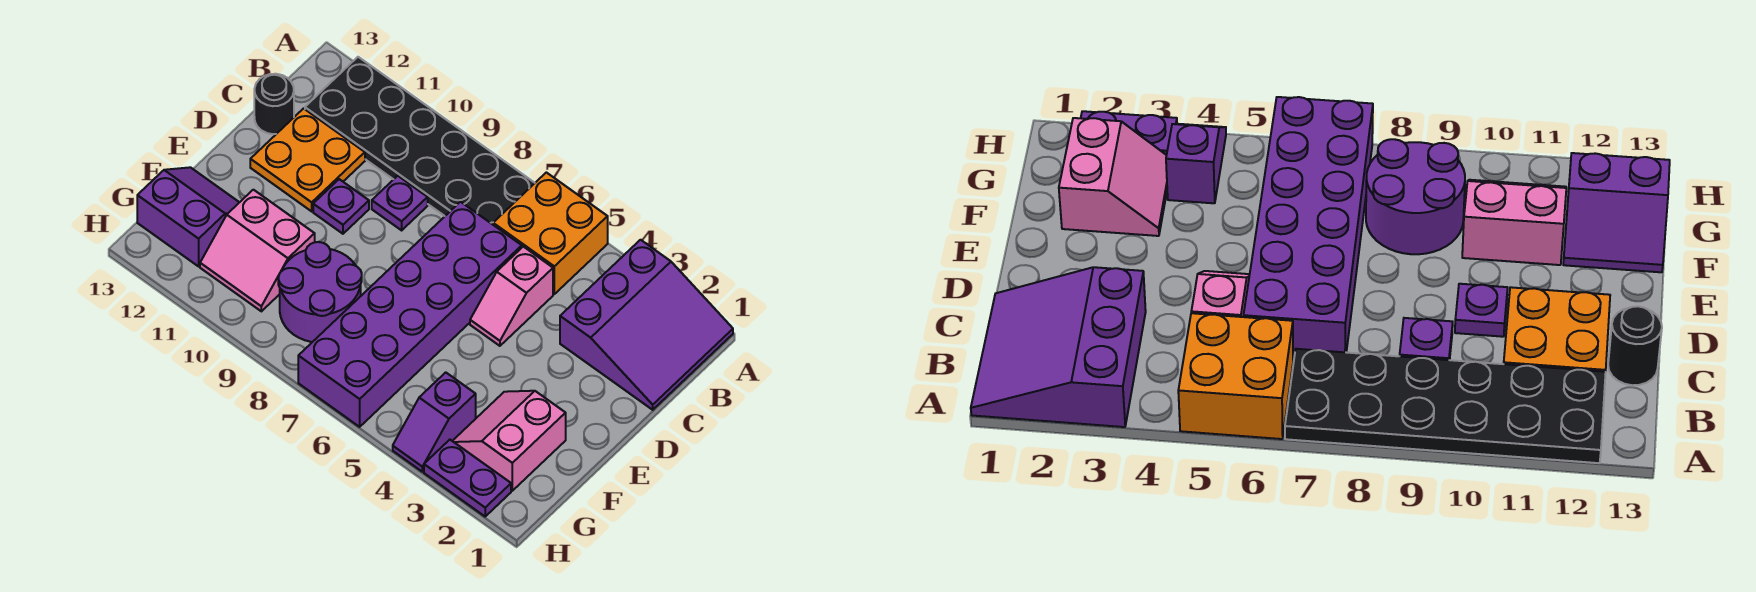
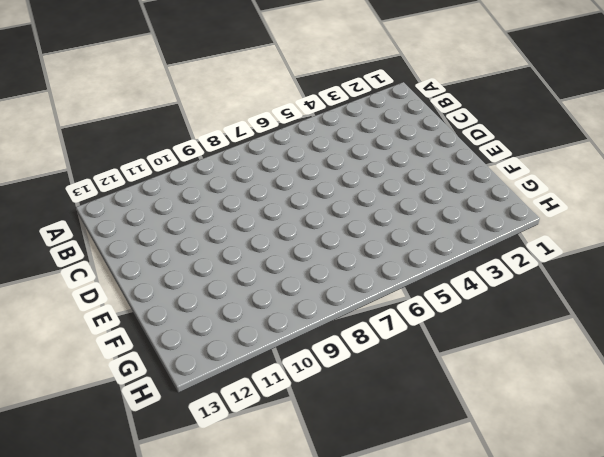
none -> purple slope A1:C3 level 1 top 3
none -> orange brick A5:B6 level 1
none -> black plate A7:B12 level 1

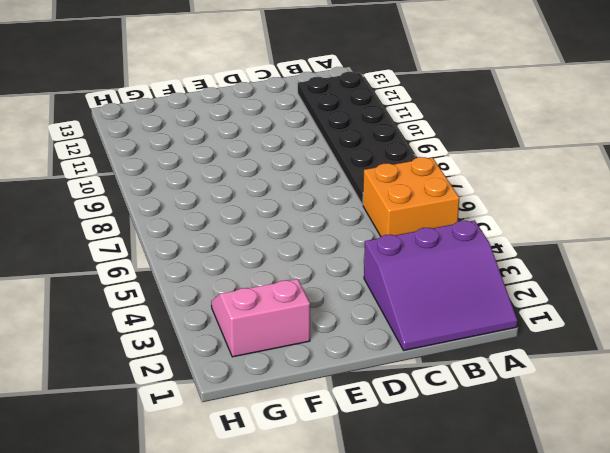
none -> pink slope C5:D5 level 1 top C
none -> purple brick C6:H7 level 1
none -> purple plate C9 level 1

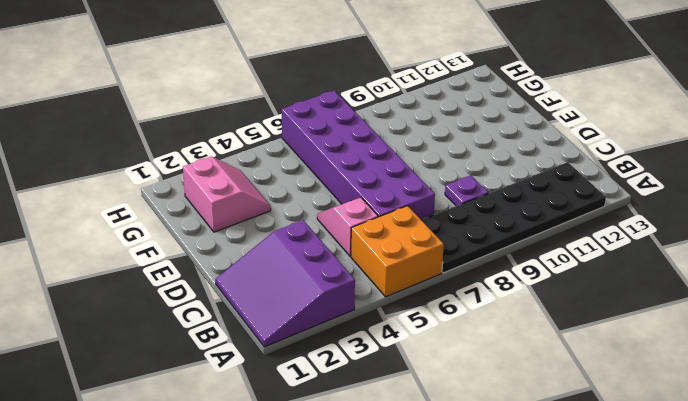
none -> orange plate C11:D12 level 1
none -> black round brick C13 level 1
none -> purple plate D10 level 1

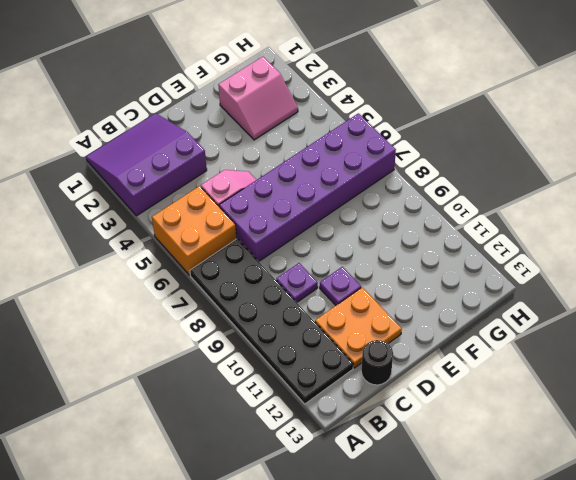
none -> purple round brick F8:G9 level 1
none -> pink slope F10:G11 level 1 top F
none -> purple slope F12:G13 level 1 top G

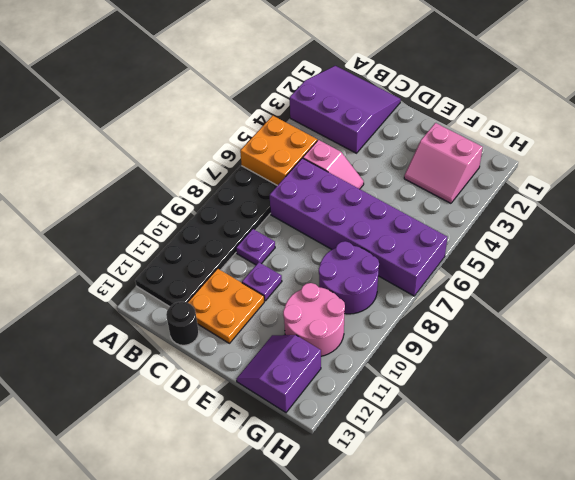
pink round brick F10:G11 level 1 -> pink slope F10:G11 level 1 top F
none -> purple slope G4:H4 level 1 top G
none -> purple plate H2:H3 level 1

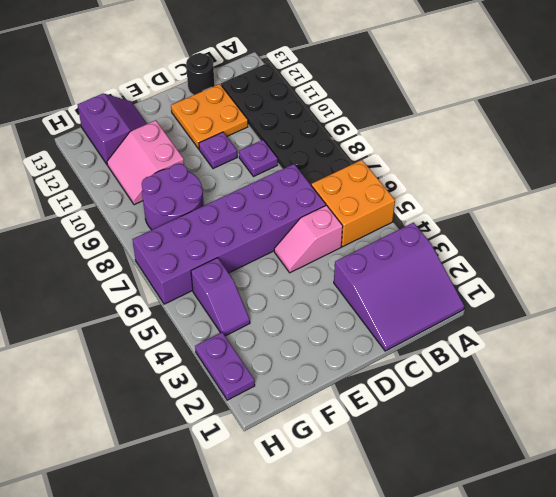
purple slope G4:G5 level 1 top 5 -> purple slope G4:H4 level 1 top G
none -> pink slope F2:G3 level 1 top 2

